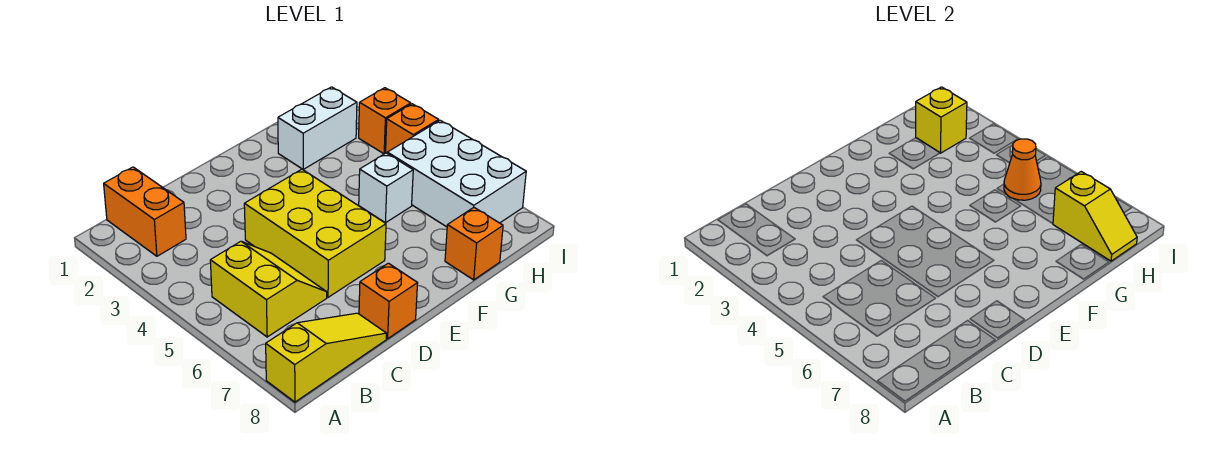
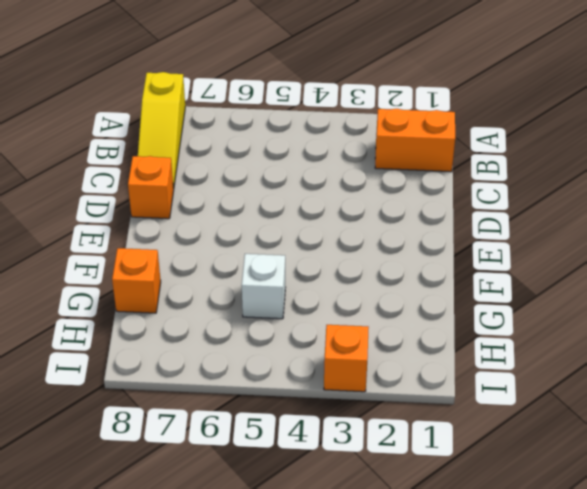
none -> yellow slope B5:C6 level 1 top B
none -> yellow brick D4:E6 level 1
none -> white brick G2:H2 level 1

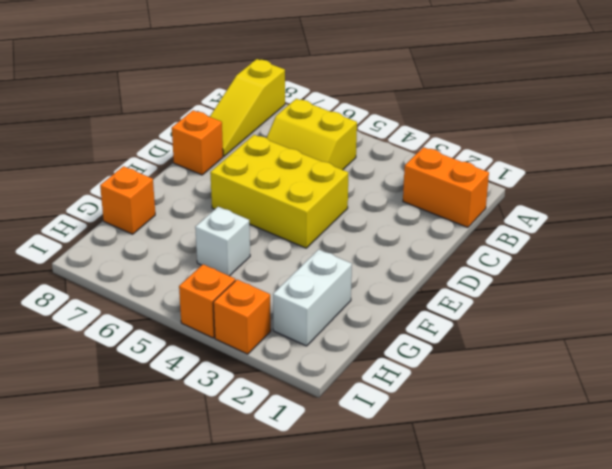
none -> white brick H5:I7 level 1
none -> yellow brick H2 level 2
none -> orange cone H5 level 2

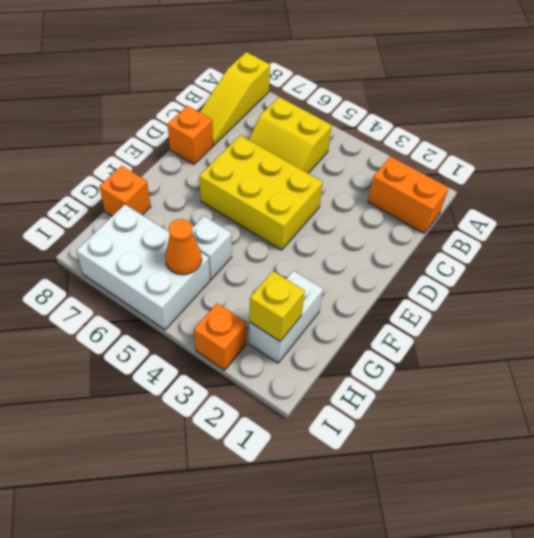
none -> orange brick I4 level 1
none -> yellow slope H7:H8 level 2 top 7

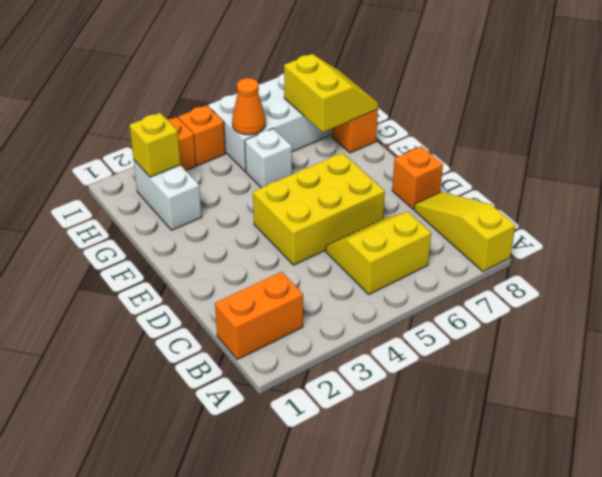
yellow slope G7:H8 level 2 top 7 -> yellow slope H7:H8 level 2 top 7

